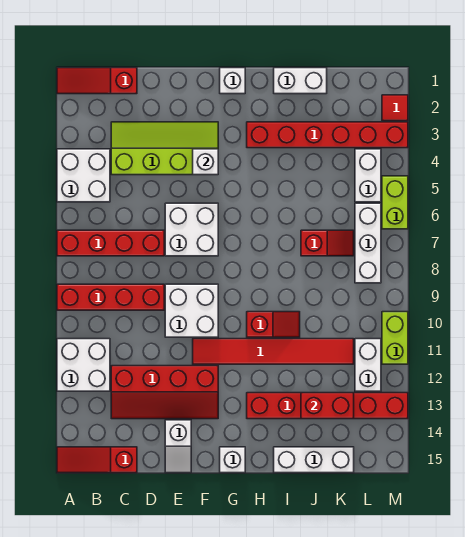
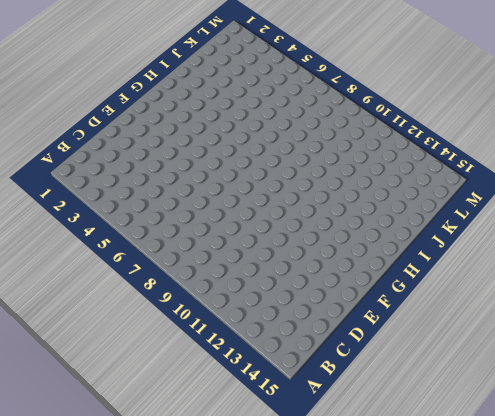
none -> red slope A1:C1 level 1 top C
none -> white brick A4:B5 level 1
none -> red brick A7:D7 level 1

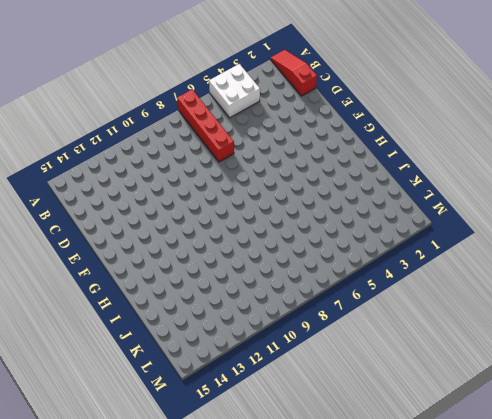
none -> red brick A9:D9 level 1
none -> white brick A11:B12 level 1
none -> red slope A15:C15 level 1 top C

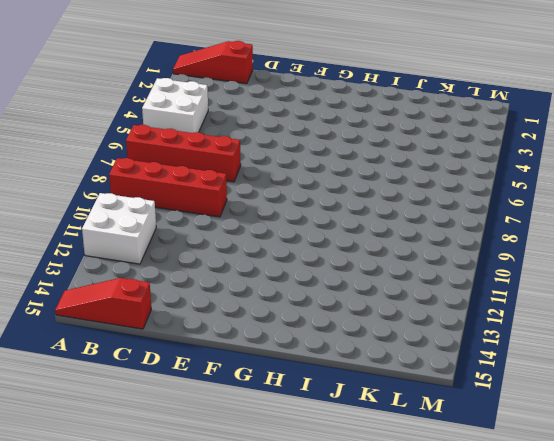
none -> lime slope C3:F4 level 1 top 4
none -> red slope C12:F13 level 1 top 12
none -> white brick E6:F7 level 1

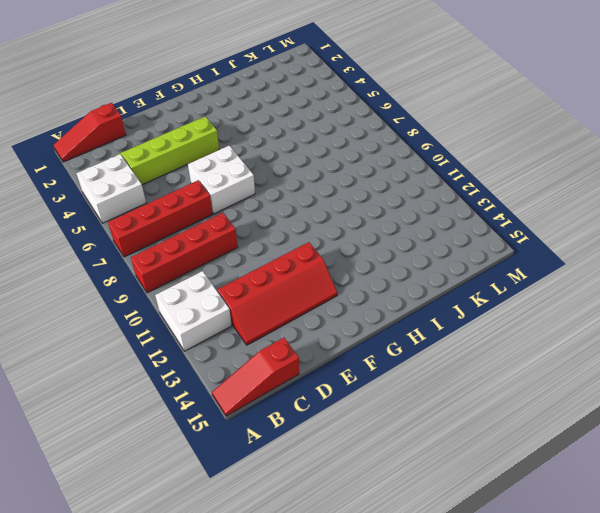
none -> white brick E9:F10 level 1
none -> white slope E14:E15 level 1 top 14
none -> red tile F11:K11 level 1

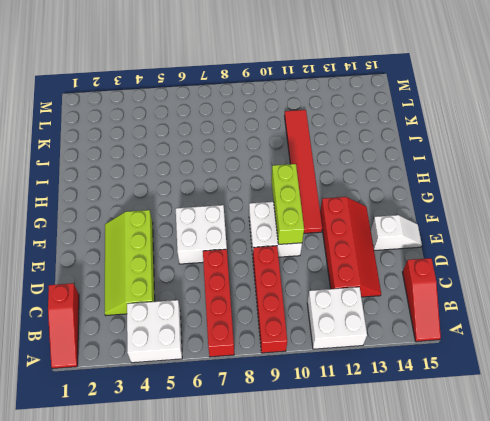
lime brick E10:G10 level 2 -> none
none -> white brick G1 level 1
none -> white brick G15 level 1
none -> red brick H3:M3 level 1

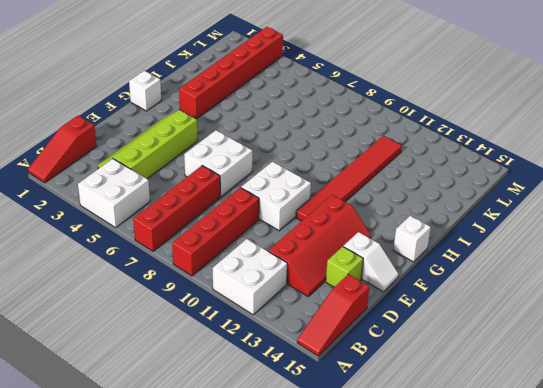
lime brick D14 level 1 -> none
none -> red slope H10:I10 level 1 top H
none -> red brick H13:M13 level 1
none -> white brick I1:J1 level 1

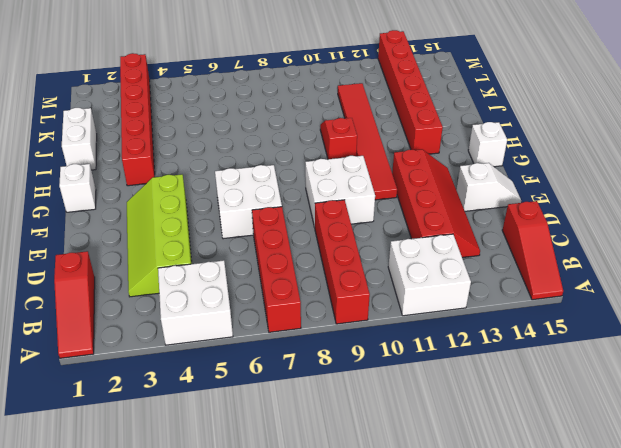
none -> white brick I15:K15 level 1
none -> red slope J7:K7 level 1 top J
none -> white brick L4:L5 level 1

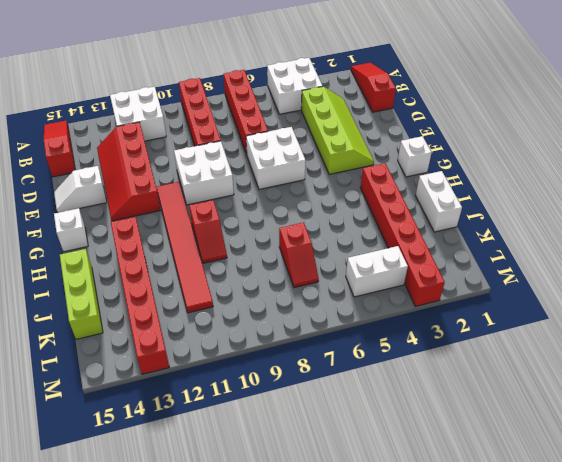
lime brick I15:K15 level 1 -> white brick I15:K15 level 1
none -> white brick L6:L8 level 1
none -> white brick L11:L12 level 1
none -> red tile M2 level 1

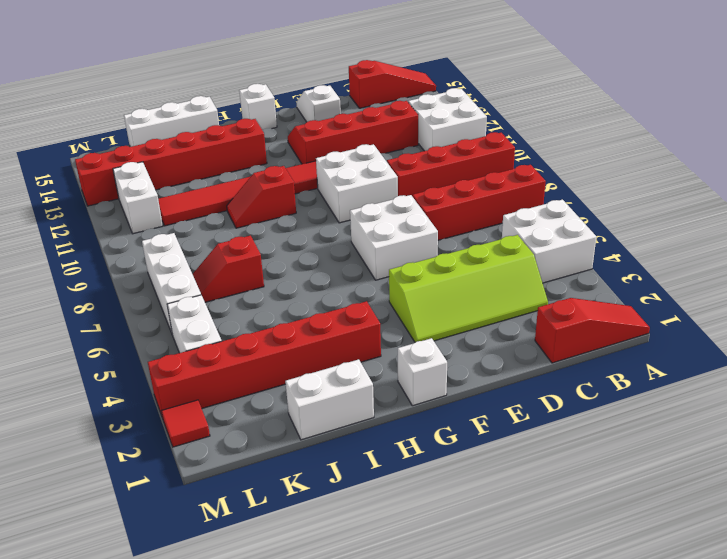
none -> lime brick M5:M6 level 1
none -> lime brick M10:M11 level 1
none -> white brick F4 level 2

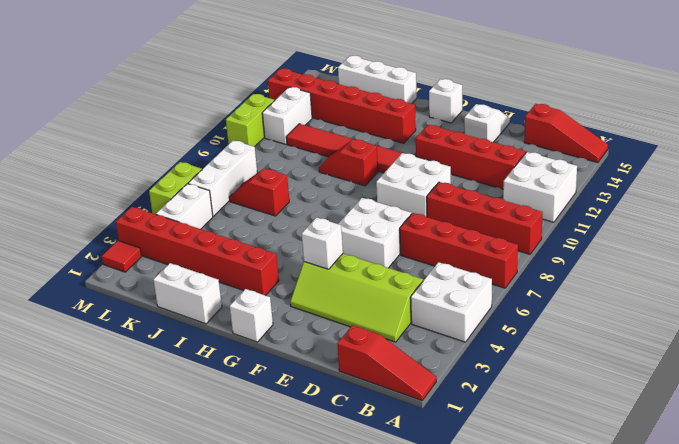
none -> red brick J13:K13 level 2

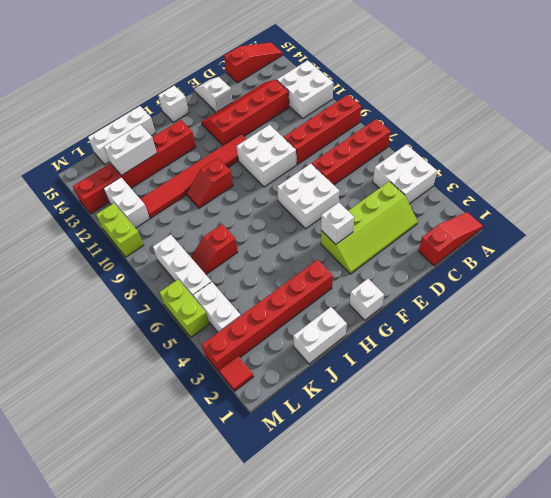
white brick J13:K13 level 2 -> red brick J13:K13 level 2

